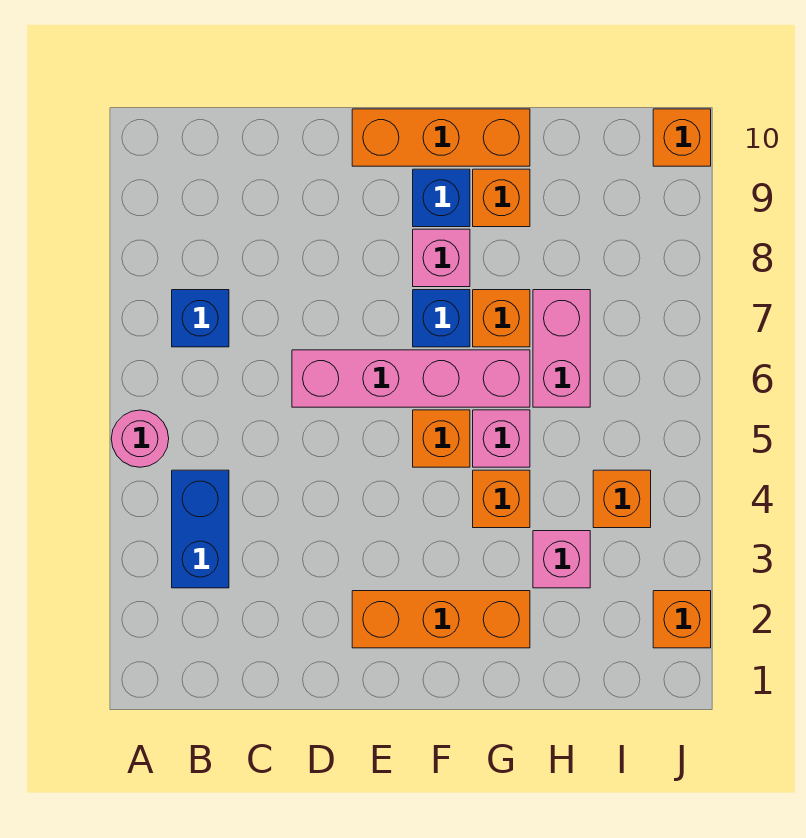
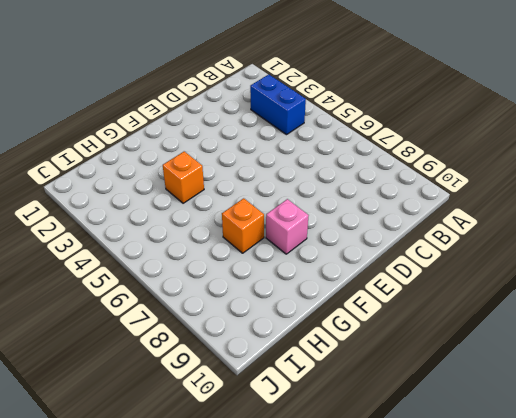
none -> pink round brick A5 level 1
none -> blue brick B7 level 1
none -> pink brick D6:G6 level 1

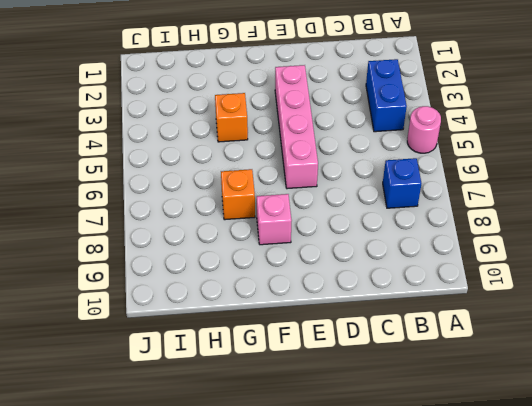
pink brick E3:E6 level 1 -> pink brick D6:G6 level 1
none -> orange brick E2:G2 level 1
none -> orange brick E10:G10 level 1
none -> orange brick F5 level 1

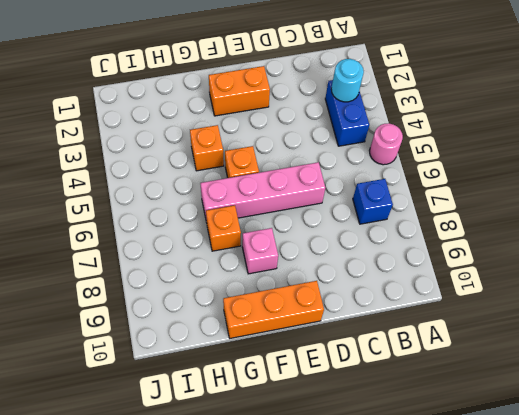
cyan round brick B3 level 2 -> none
orange brick E2:F2 level 1 -> orange brick E2:G2 level 1
none -> blue brick F7 level 1
none -> blue brick F9 level 1
none -> pink brick G5 level 1

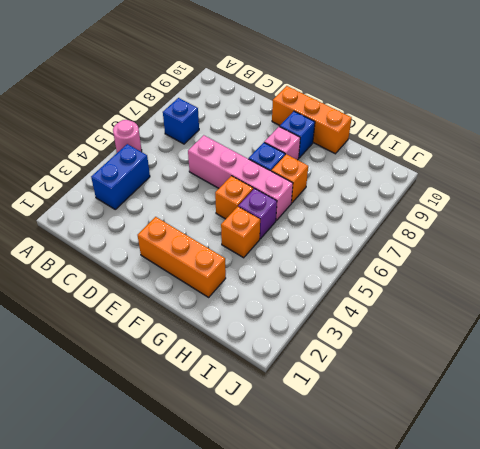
purple brick G5 level 1 -> pink brick G5 level 1
none -> orange brick G9 level 1
none -> pink brick H3 level 1
none -> pink brick H6:H7 level 1

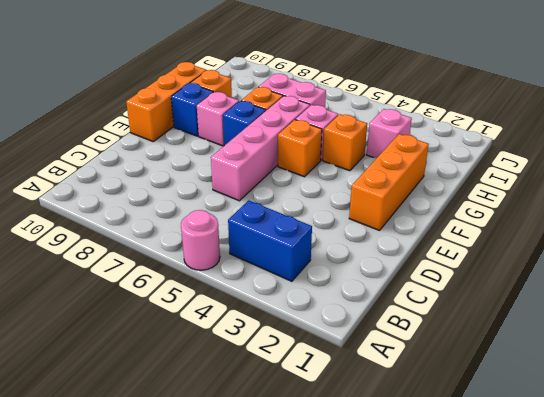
none -> blue brick B7 level 1
none -> orange brick I4 level 1
none -> orange brick J2 level 1

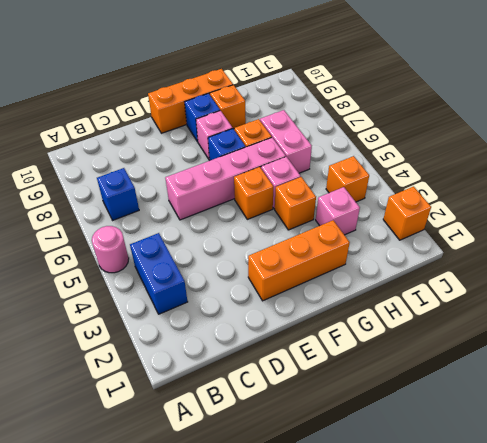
none -> orange brick J10 level 1

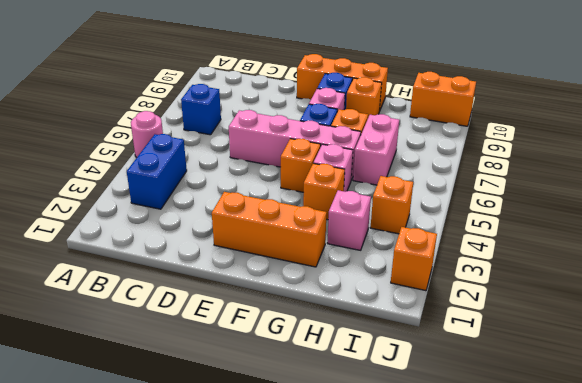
orange brick I10:J10 level 1 -> orange brick J10 level 1

